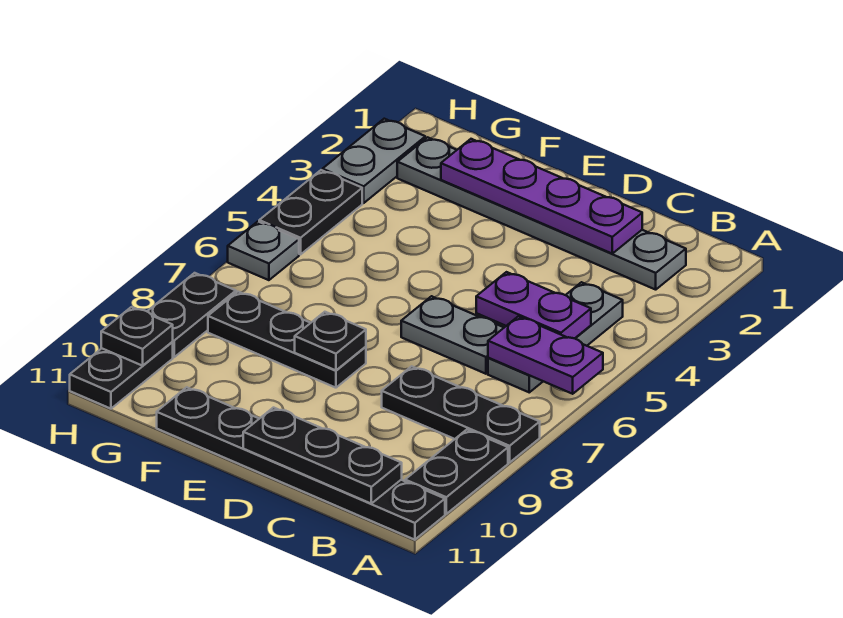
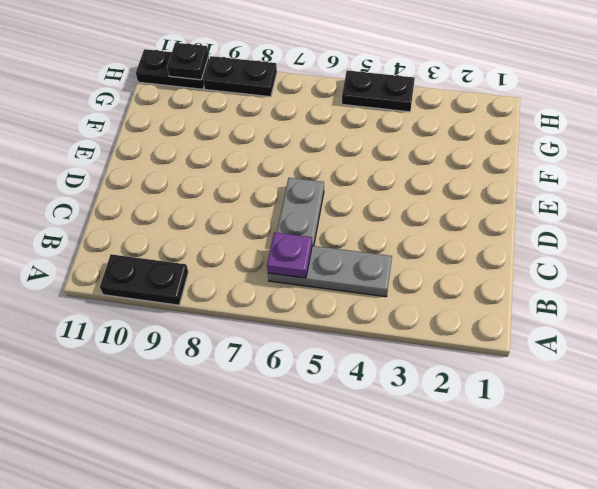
purple plate B6 level 2 -> purple plate A6:B6 level 2
none -> black plate A8:C8 level 1
none -> black plate A11:F11 level 1
none -> grey plate B2:G2 level 1

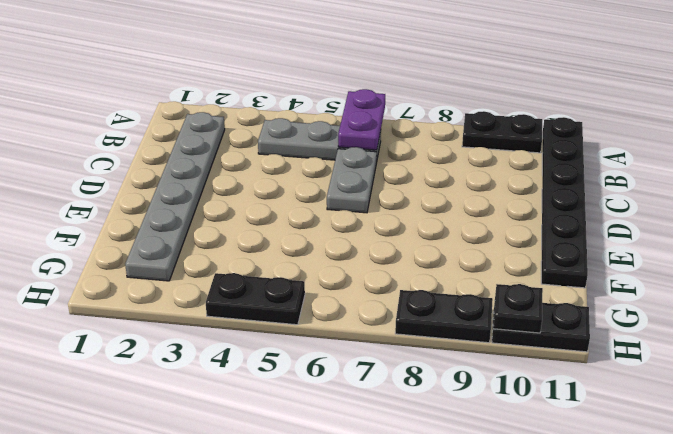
none -> black plate A8:C8 level 1
none -> black plate E8:G8 level 1
none -> grey plate H2:H3 level 1

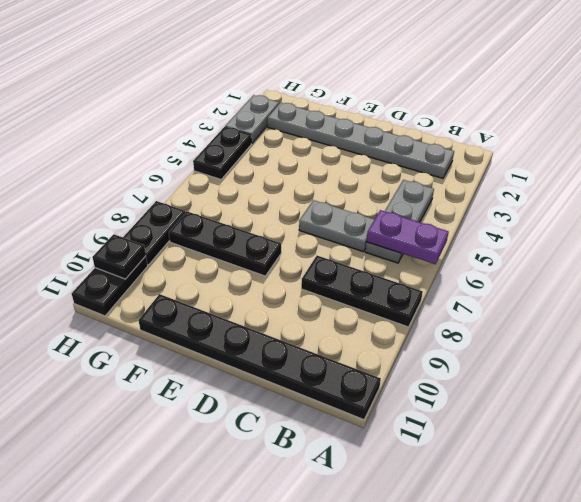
none -> black plate A9:A10 level 1
none -> grey plate H6 level 1
none -> purple plate B5:C5 level 2

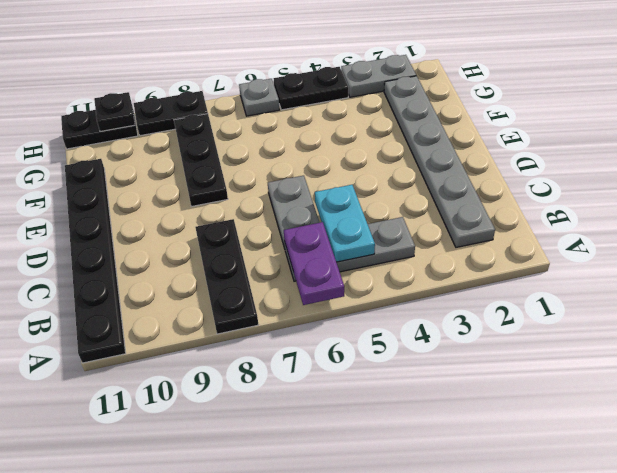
cyan plate B5:C5 level 2 -> purple plate B5:C5 level 2
none -> black plate A9:A10 level 1
none -> black plate B11:D11 level 2
none -> purple plate C2:F2 level 2

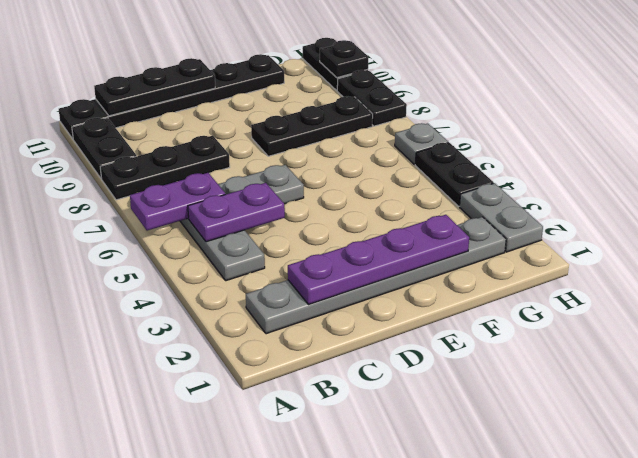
none -> black plate E8 level 2

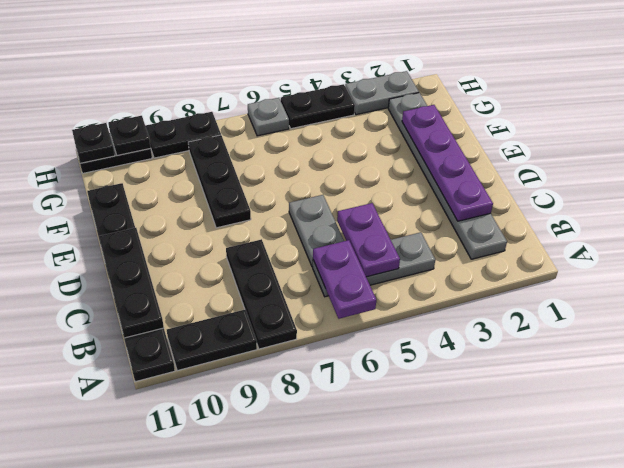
black plate H11 level 2 -> black plate E8 level 2

